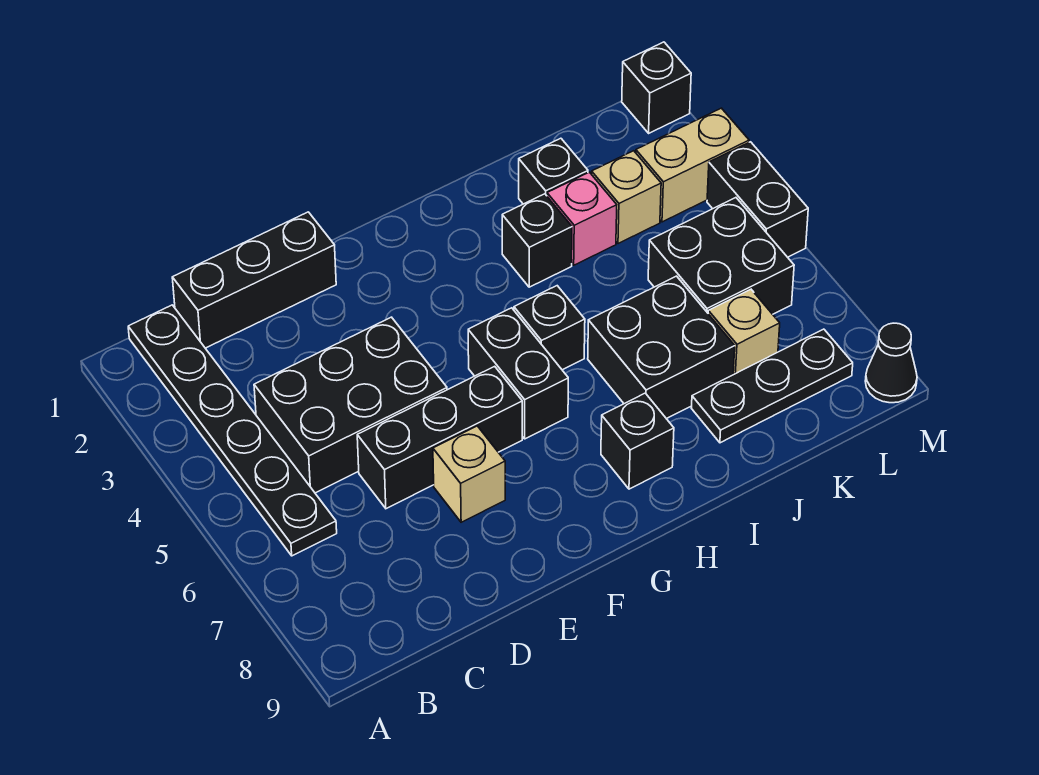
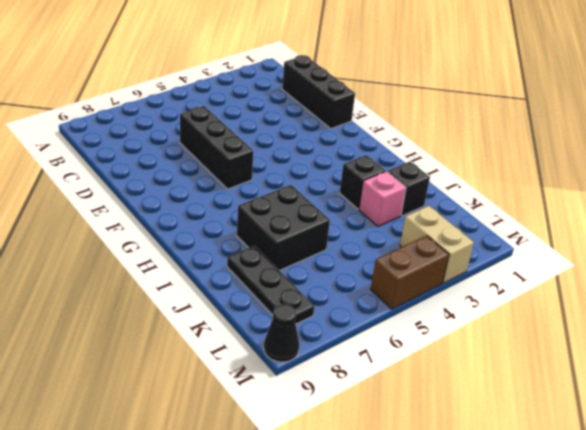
brown brick M4:M5 level 1 -> black brick M4:M5 level 1
none -> black plate B1:B6 level 1
none -> black brick C4:E5 level 1
none -> tan brick E7 level 1

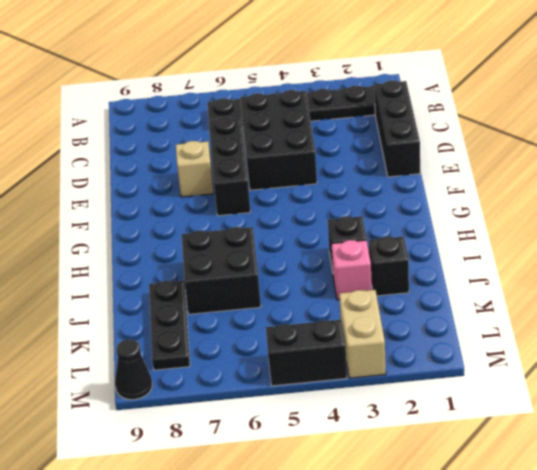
none -> black brick G5:G6 level 1
none -> black brick H5 level 1
none -> black brick H8 level 1

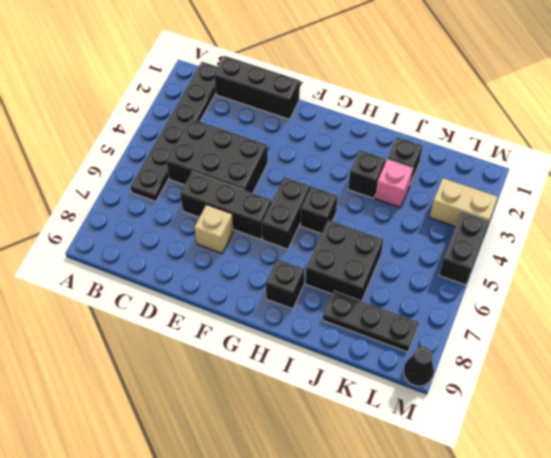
none -> tan brick K3 level 1
none -> black brick K5:L6 level 1
none -> tan brick K7 level 1

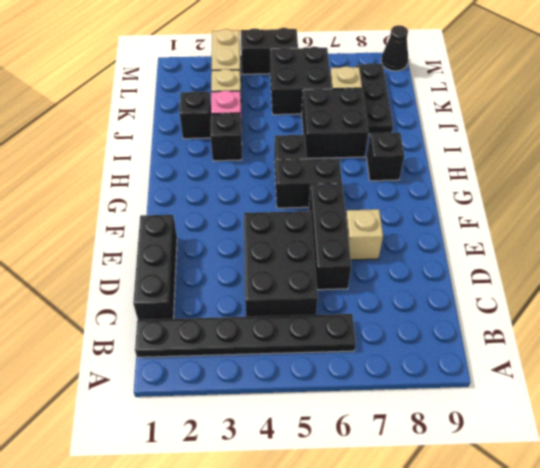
none -> black brick M1 level 1

